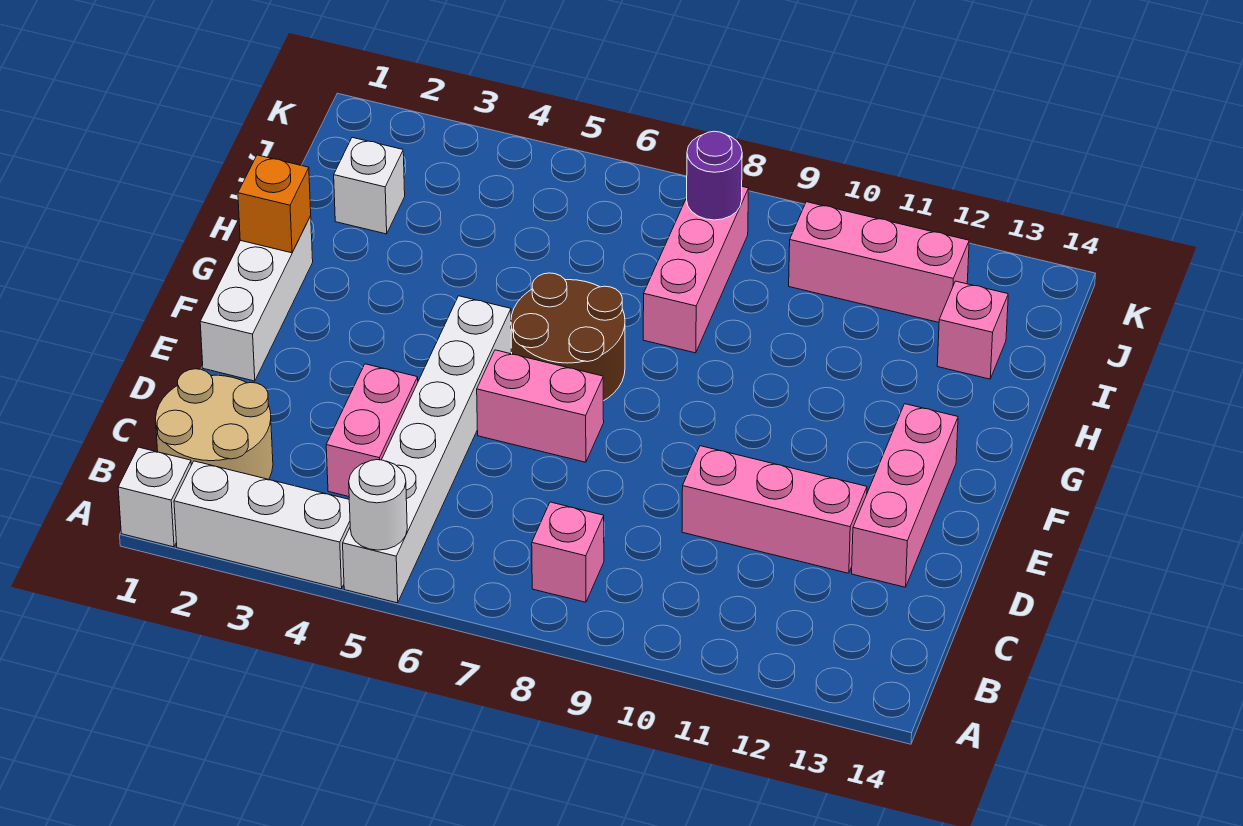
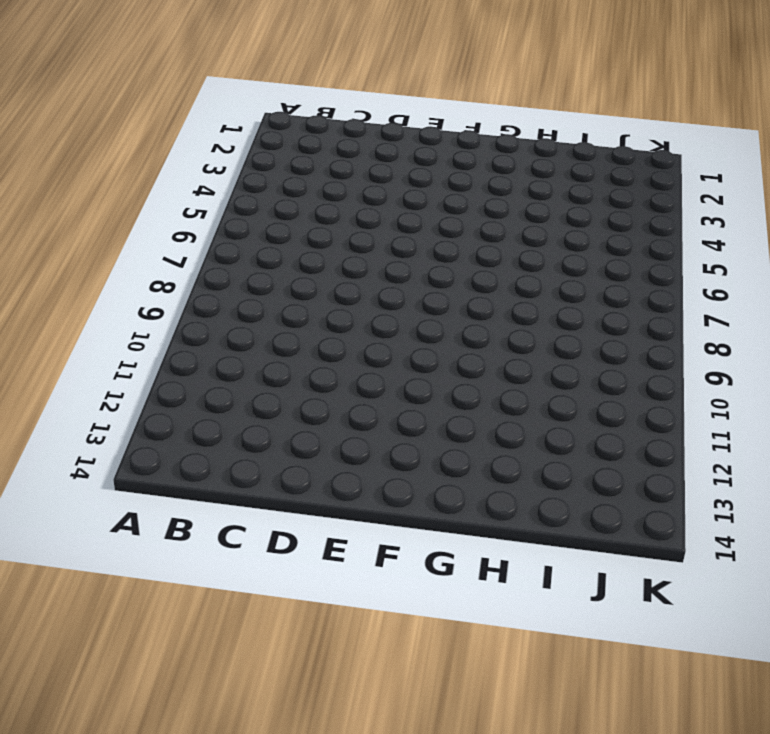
none -> white brick A1 level 1
none -> white brick A2:A4 level 1
none -> white brick A5:F5 level 1

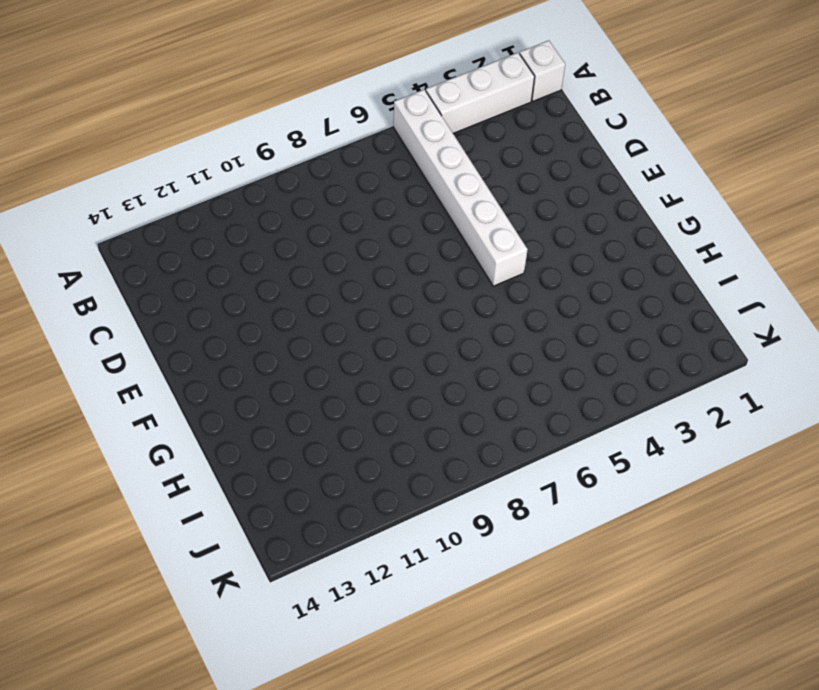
none -> tan round brick B1:C2 level 1
none -> pink brick B8 level 1
none -> pink brick C4:D4 level 1

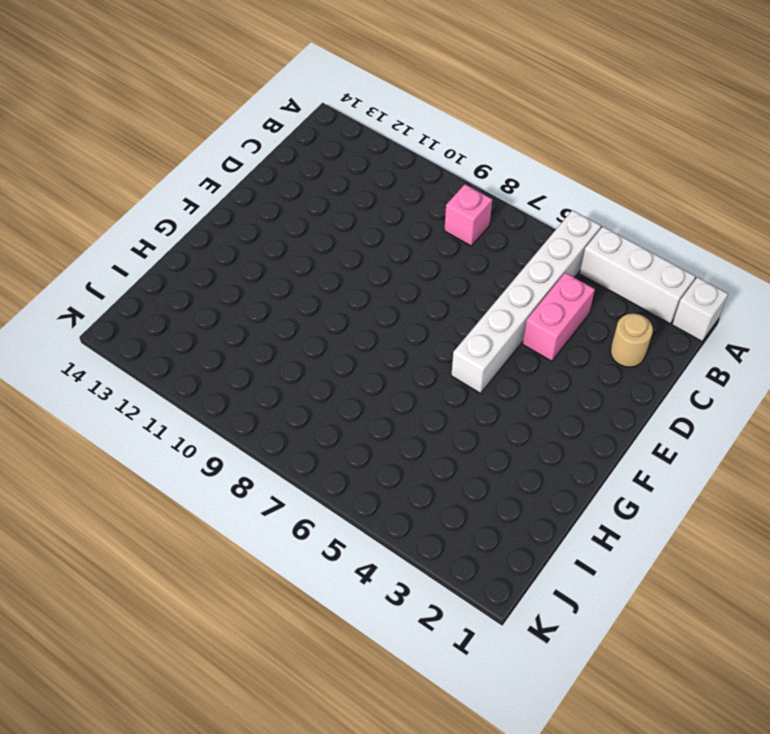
tan round brick C2 level 1 -> tan round brick B1:C2 level 1
none -> pink brick D10:D12 level 1
none -> pink brick D13:F13 level 1
none -> white brick E1:G1 level 1

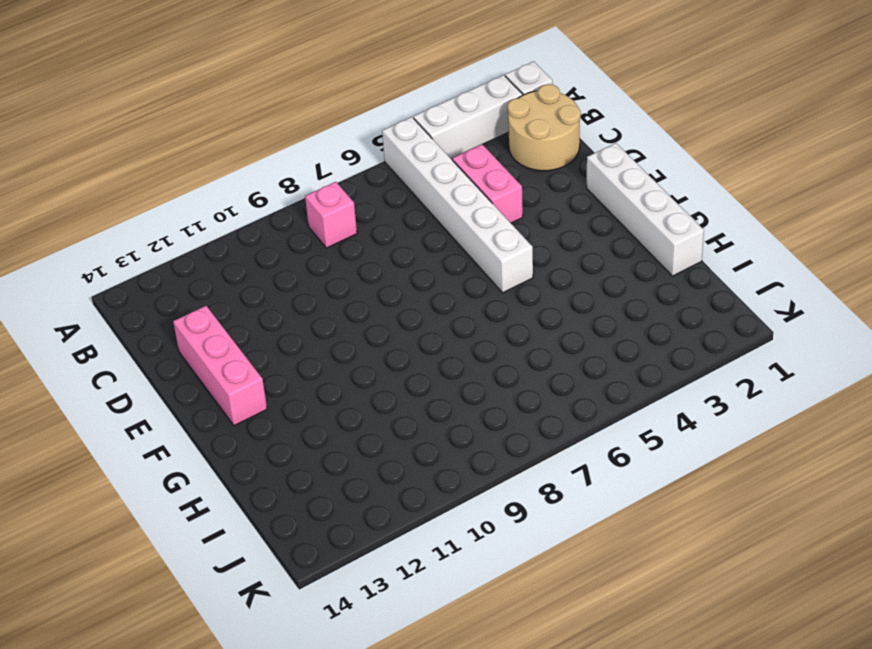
white brick E1:H1 level 1 -> white brick E1:G1 level 1
none -> pink brick D10:D12 level 1
none -> pink brick E6:E7 level 1
none -> brown round brick F6:G7 level 1

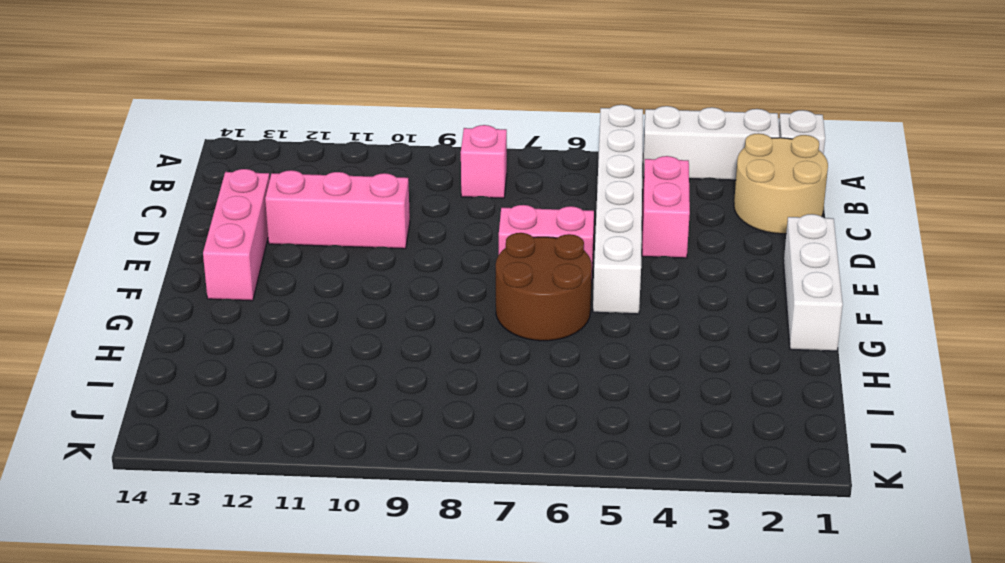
none -> pink brick H8:J8 level 1
none -> white brick I2 level 1
none -> pink brick I13 level 1

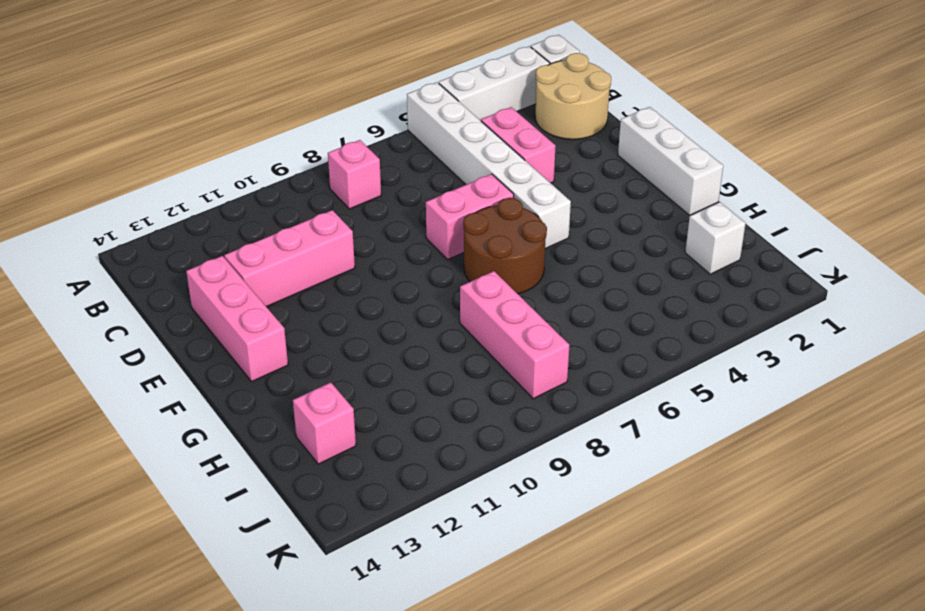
none -> pink brick J10:J12 level 1
none -> white round brick A5 level 2
none -> orange brick G1 level 2

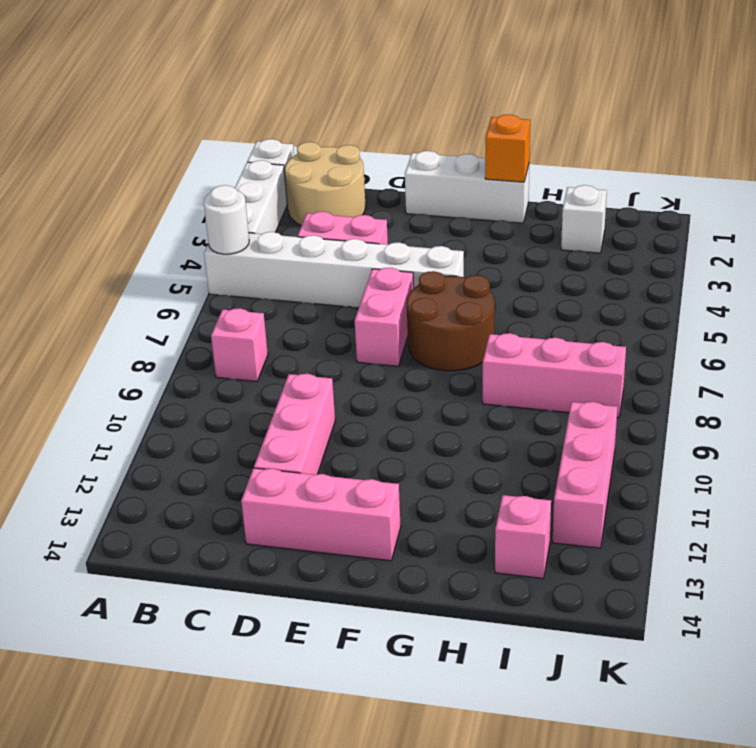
none -> purple round brick J8 level 2

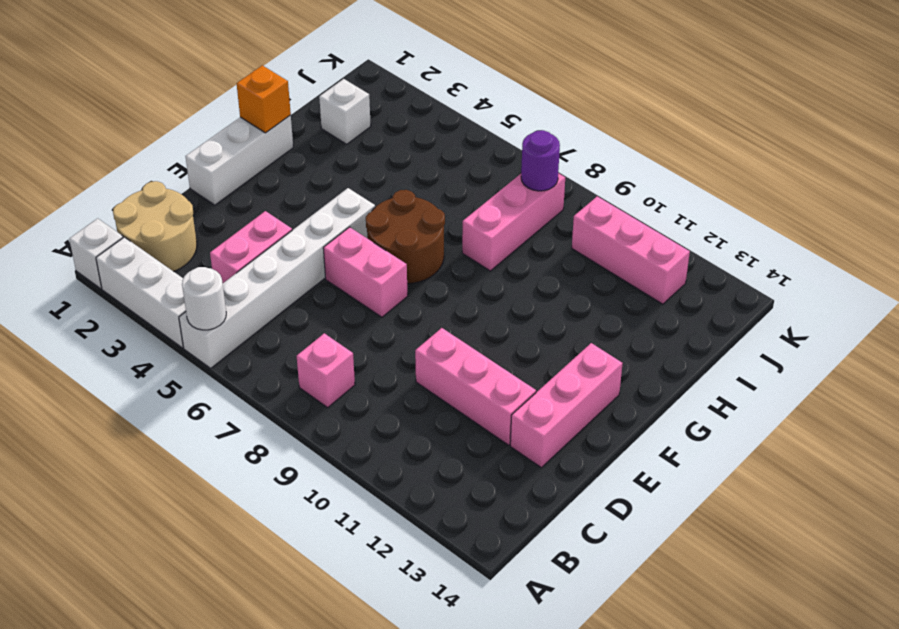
none -> pink brick I13 level 1

